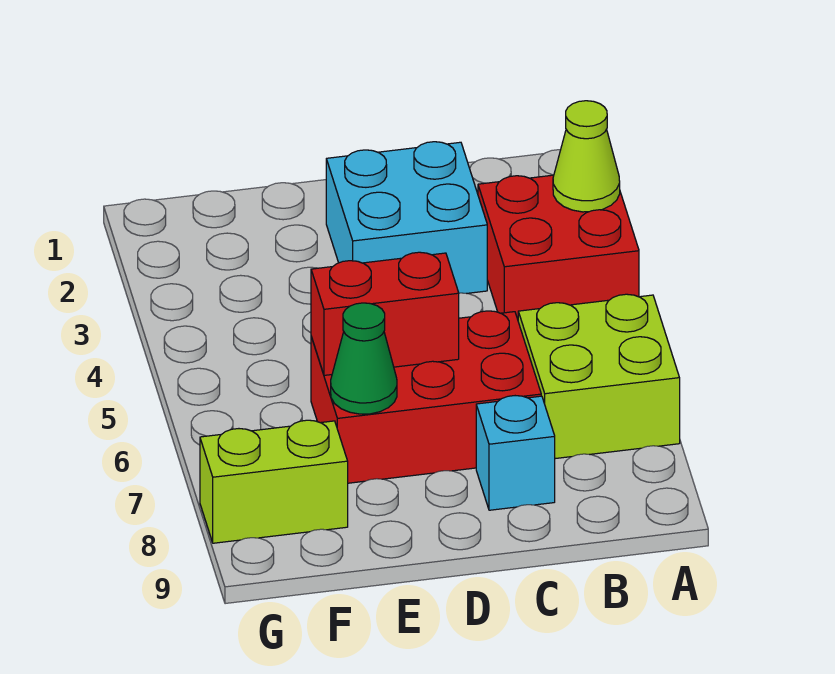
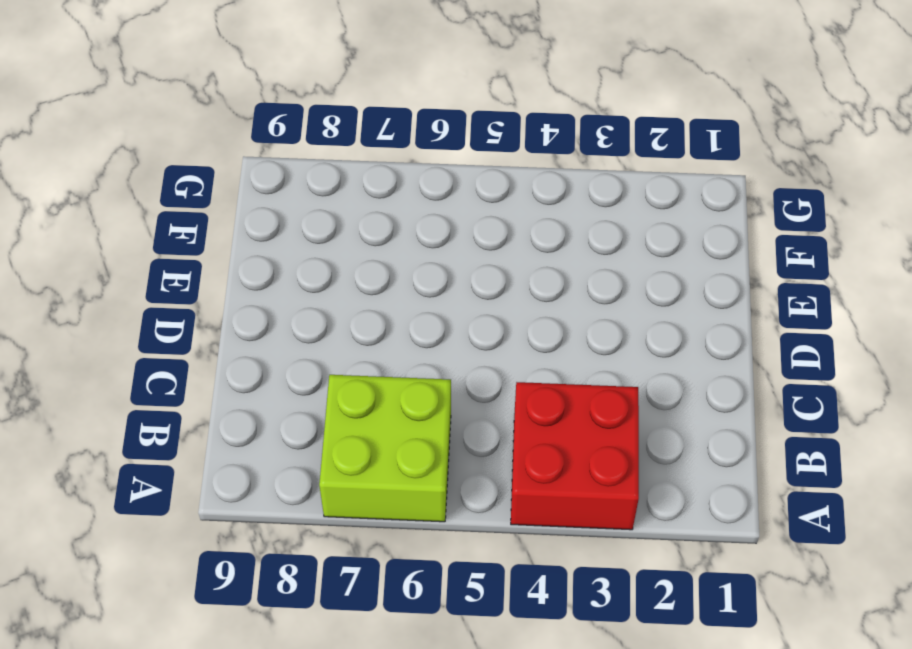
none -> cyan brick C2:D3 level 1
none -> red brick C6:E7 level 1

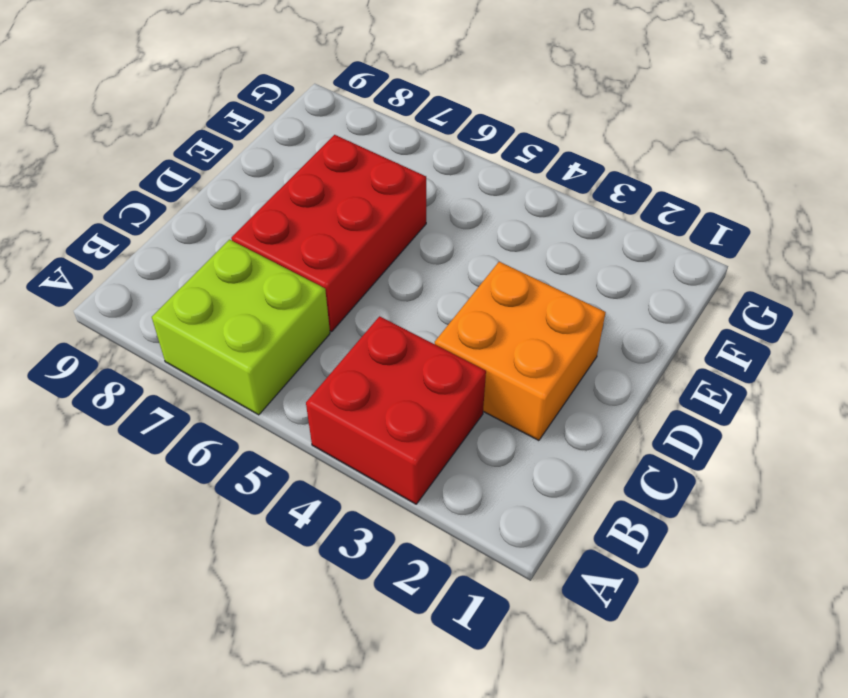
orange brick C2:D3 level 1 -> cyan brick C2:D3 level 1
none -> cyan brick C8 level 1
none -> lime brick F8:G8 level 1

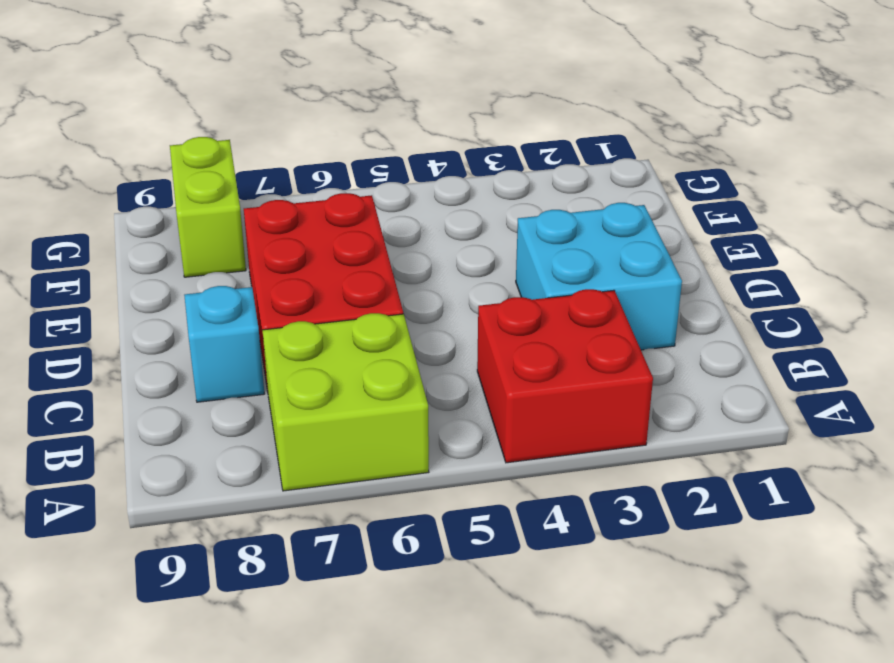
none -> lime cone A3 level 2
none -> red brick D6:E6 level 2

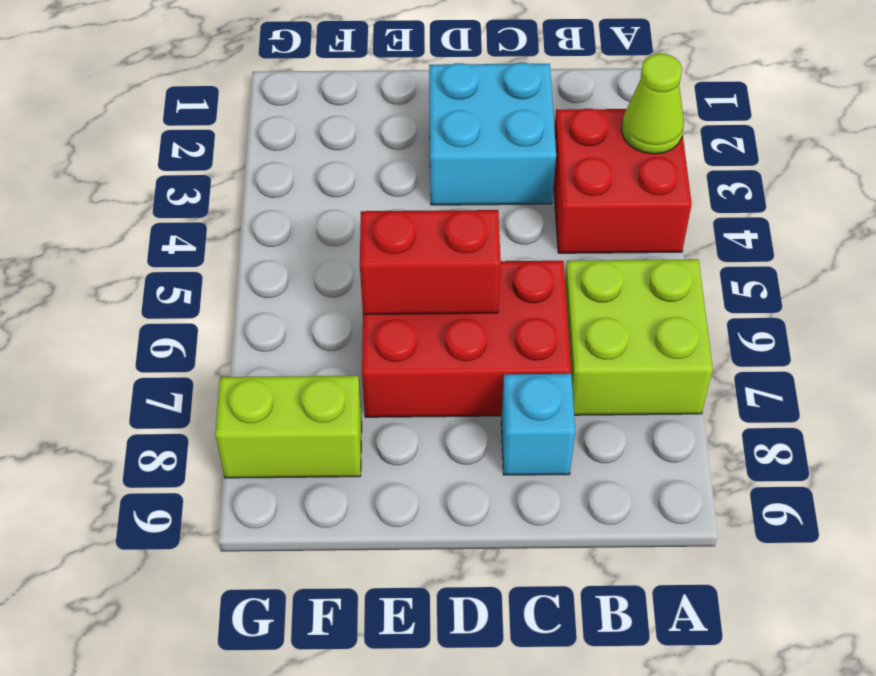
none -> green cone E7 level 2

